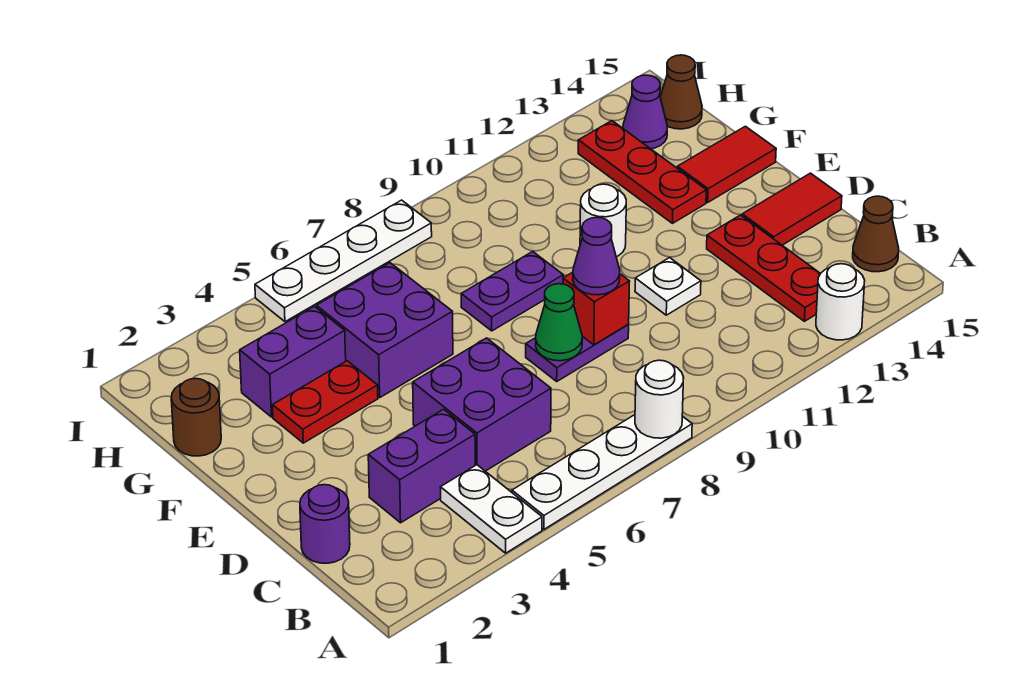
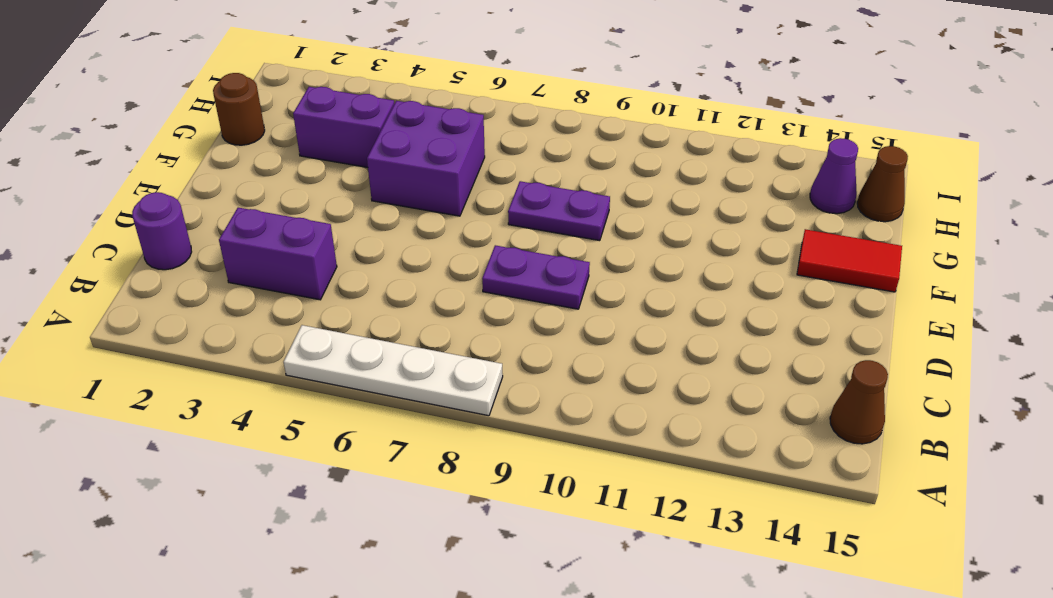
none -> white plate A4:B4 level 1
none -> white round brick A13 level 1
none -> red plate B13:D13 level 1

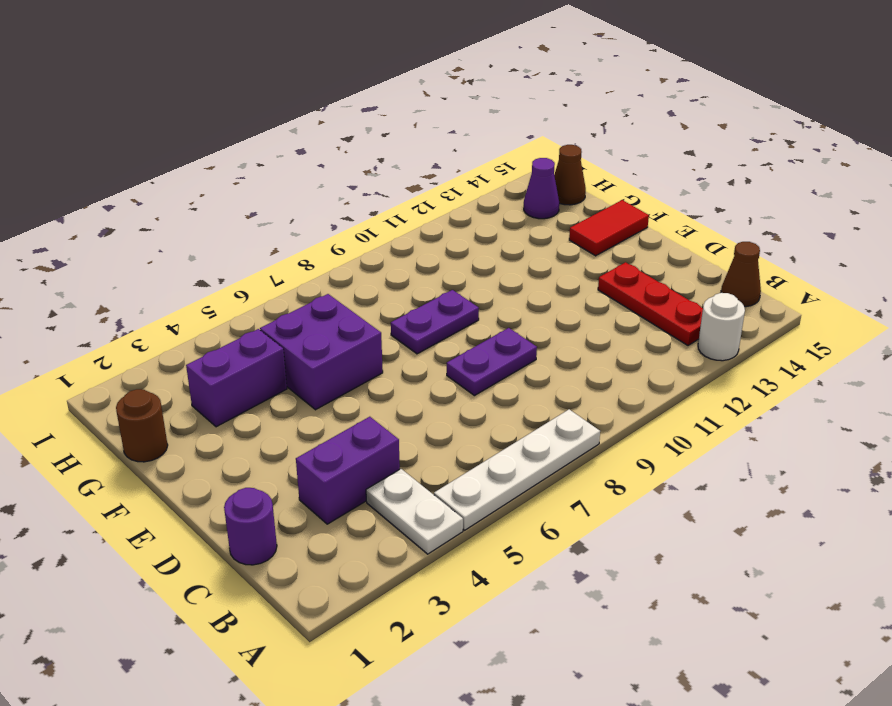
none -> purple brick C5:D6 level 1
none -> white plate D11 level 1
none -> red tile D14:D15 level 1

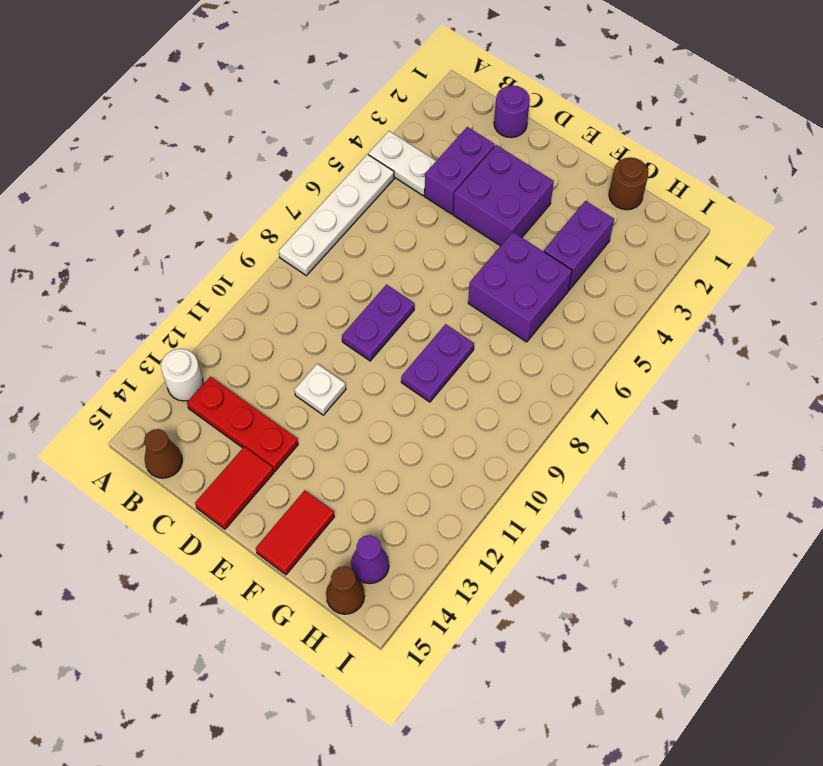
purple brick D3:E4 level 1 -> purple brick C5:D6 level 1
none -> red plate F3:F4 level 1
none -> white round brick F11 level 1
none -> red plate F13:H13 level 1

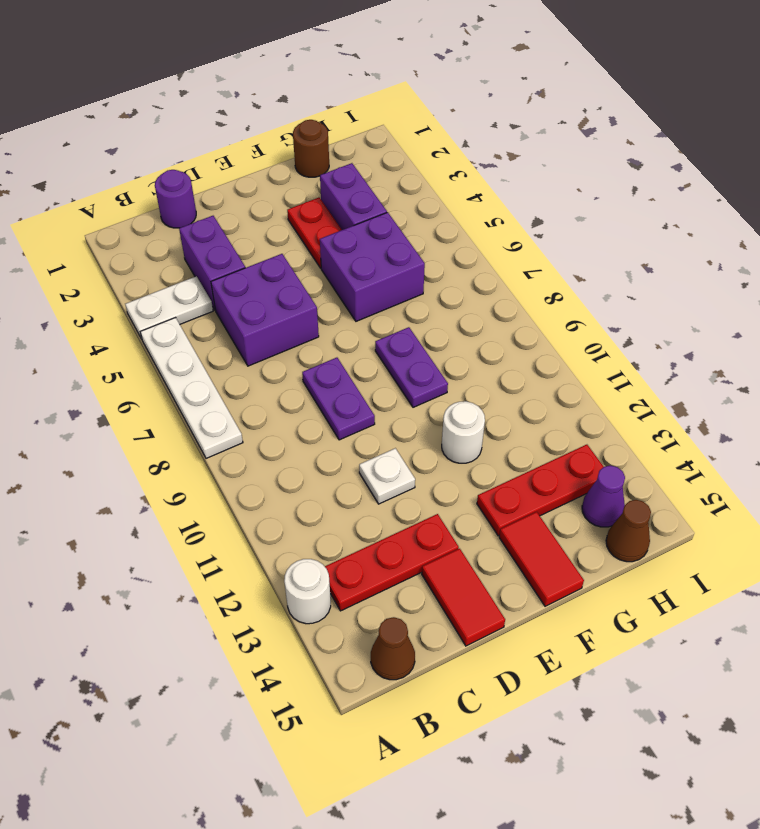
none -> white plate I5:I8 level 1
none -> white round brick A8 level 2
none -> green cone D8 level 2

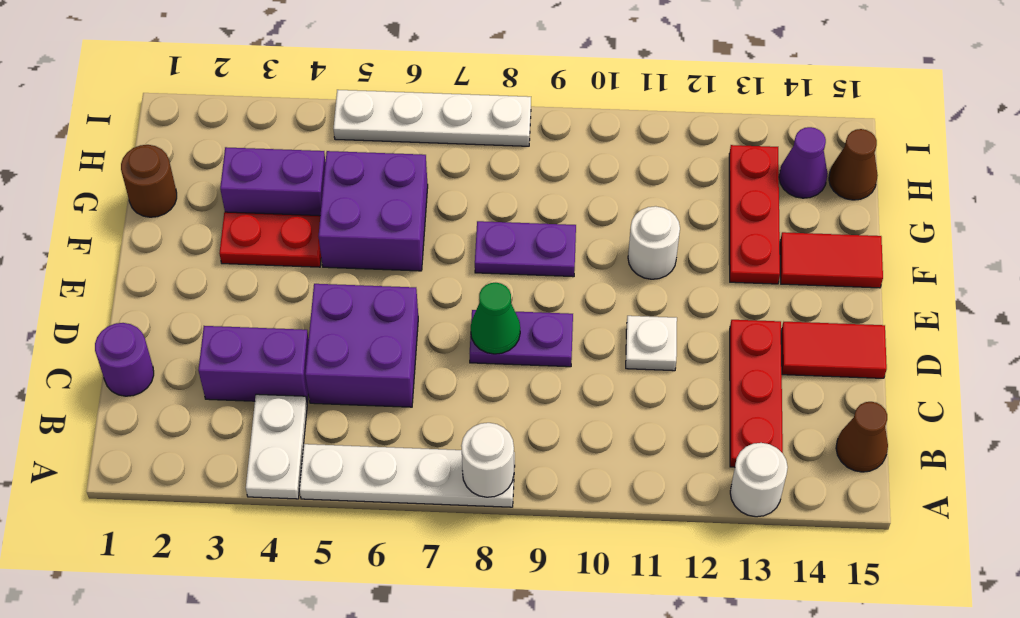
none -> red brick D9 level 2
none -> purple cone D9 level 3

